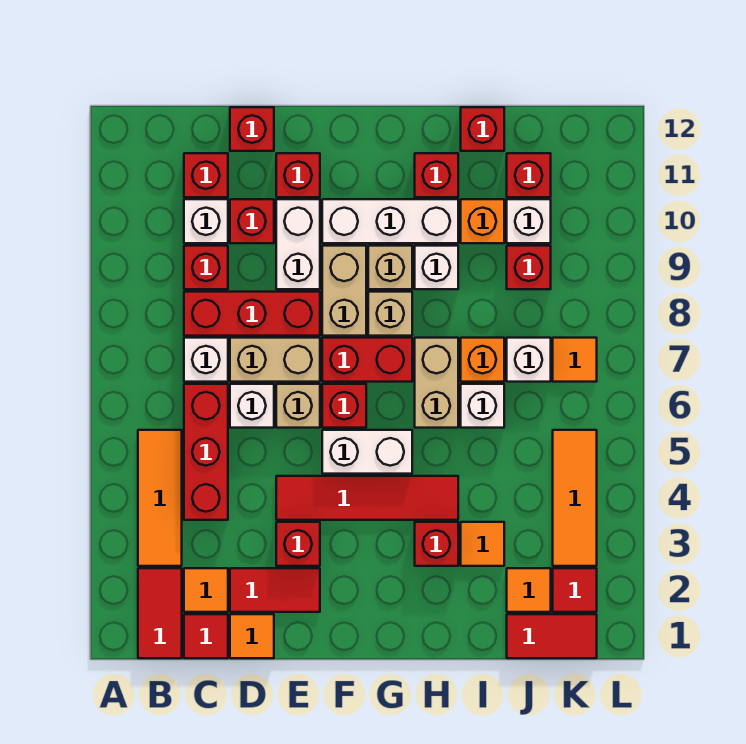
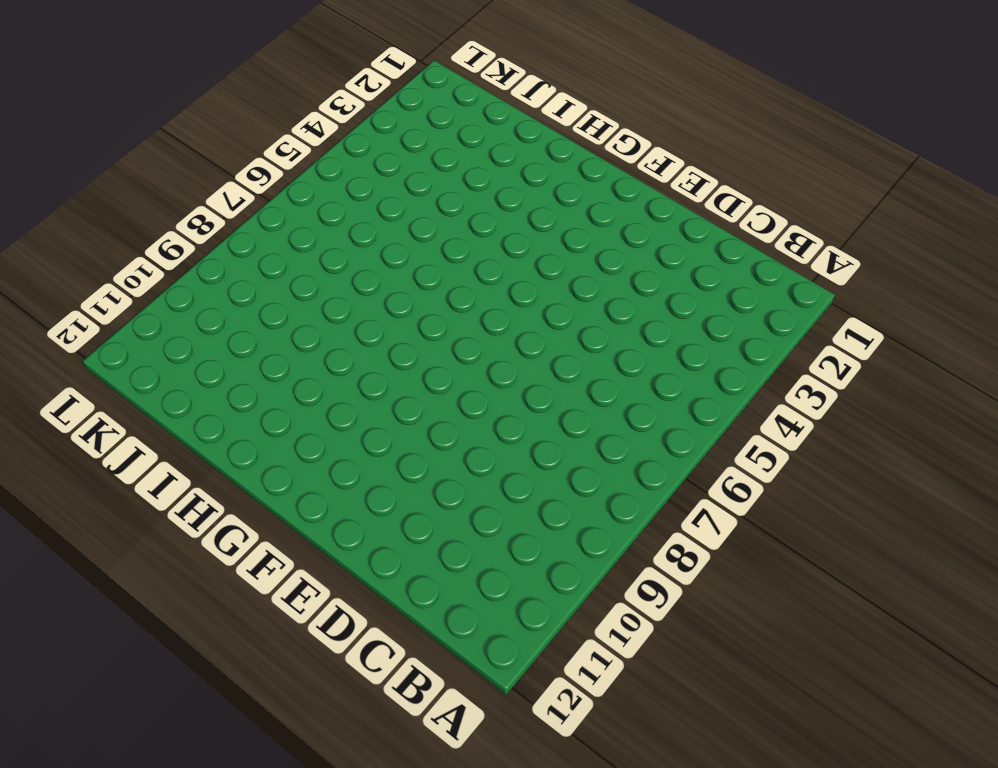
none -> red tile B1:B2 level 1
none -> orange tile B3:B5 level 1
none -> red tile C1 level 1
none -> orange tile C2 level 1

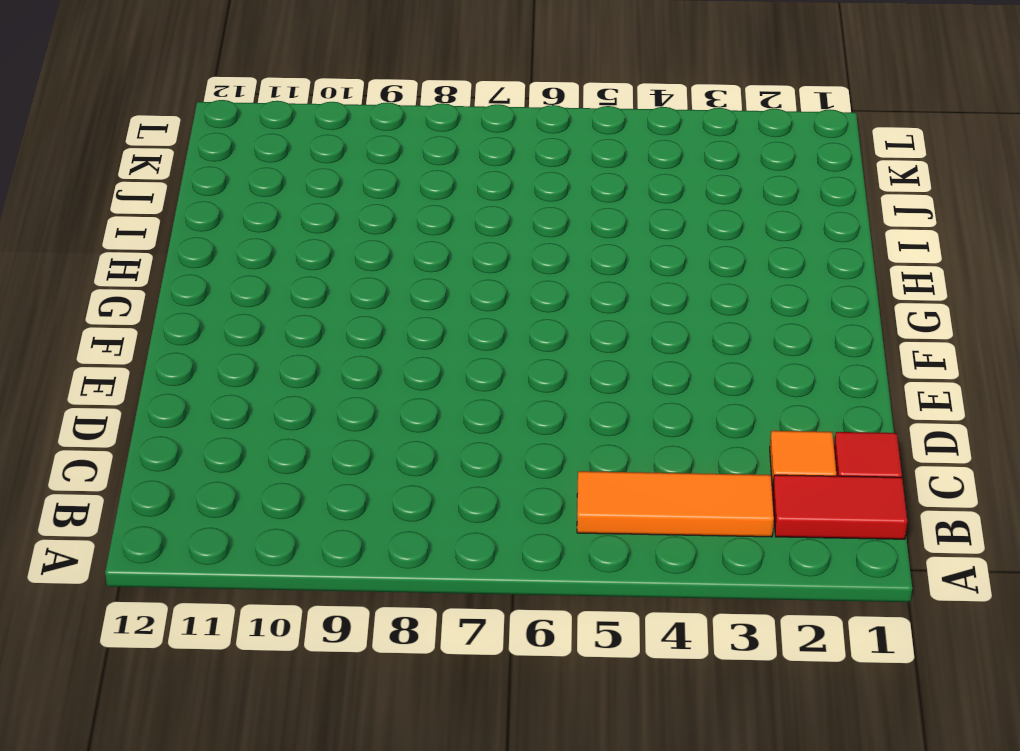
none -> red brick C4:C6 level 1
none -> white brick C7 level 1
none -> red brick C8:E8 level 1
none -> red brick C9 level 1

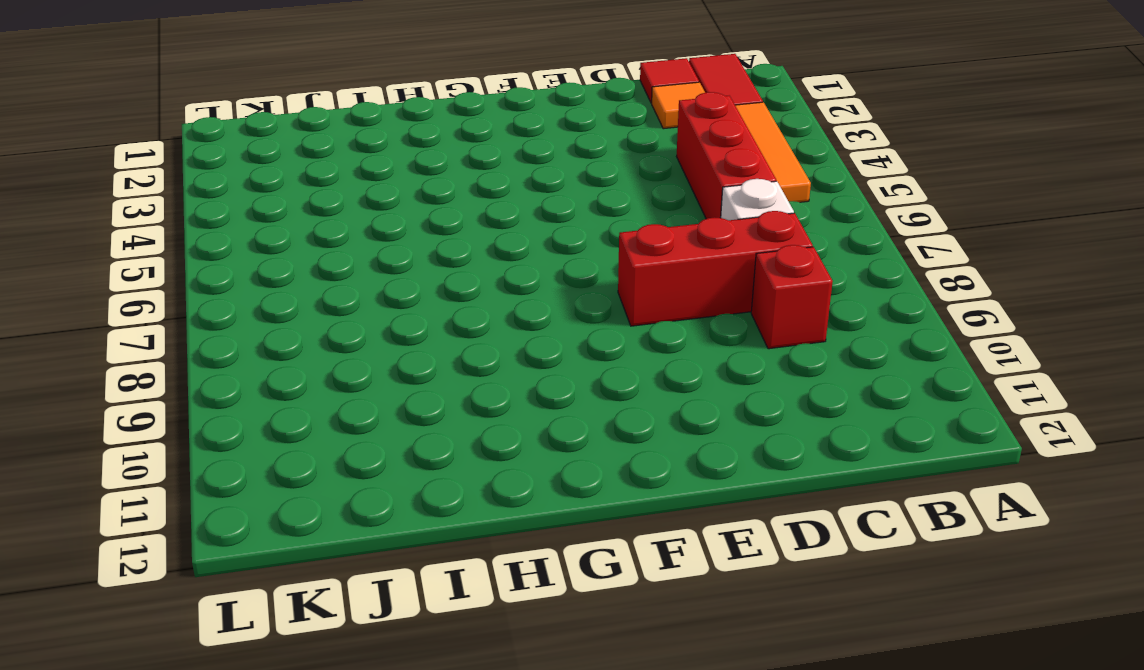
none -> white brick C10 level 1
none -> red brick C11 level 1
none -> orange tile D1 level 1
none -> red tile D2:E2 level 1

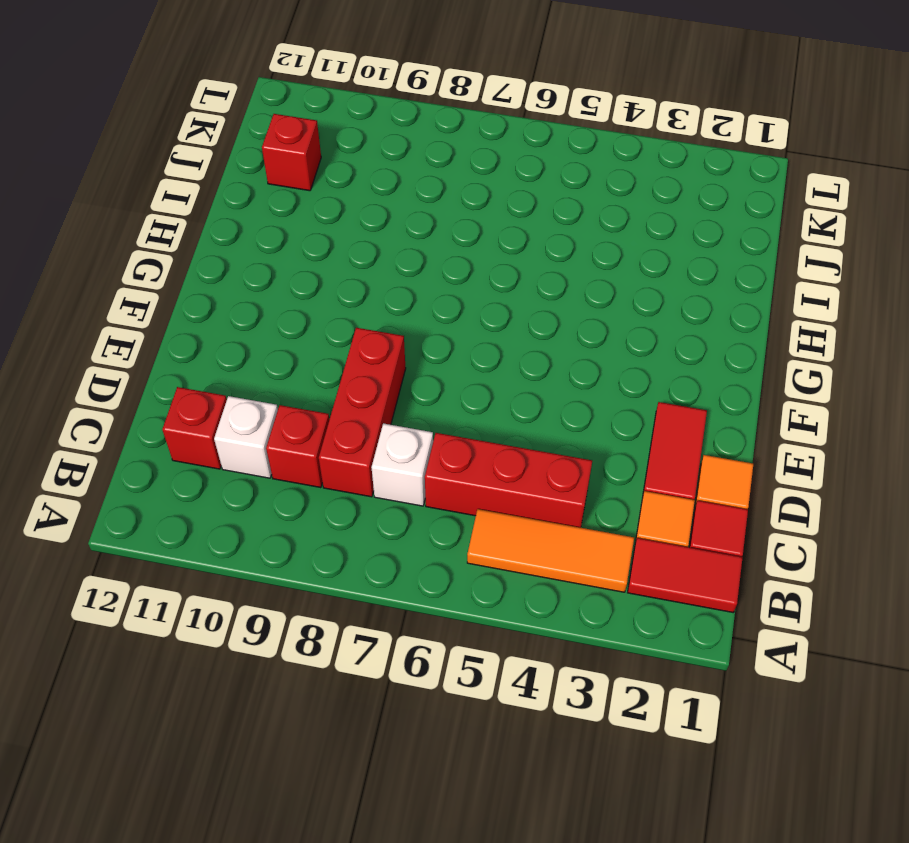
none -> white brick D6 level 1
none -> tan brick D7:E7 level 1
none -> red brick D10 level 1
none -> red brick D12 level 1

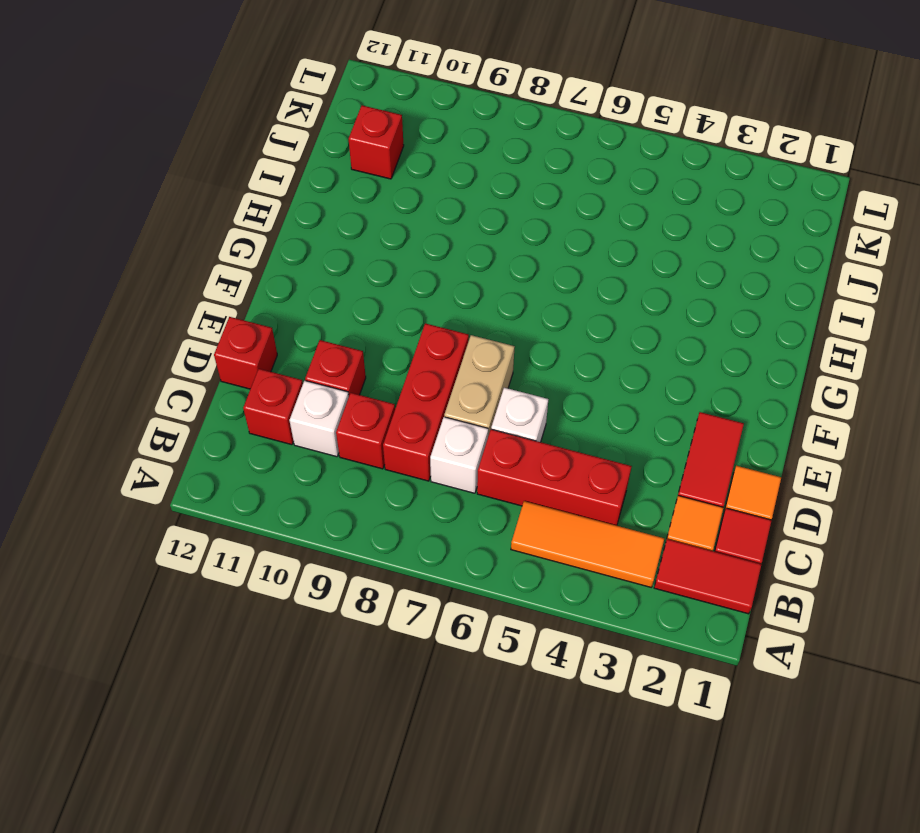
none -> red brick E3 level 1
none -> red tile E4:H4 level 1
none -> tan brick E6 level 1
none -> white brick E9:E10 level 1

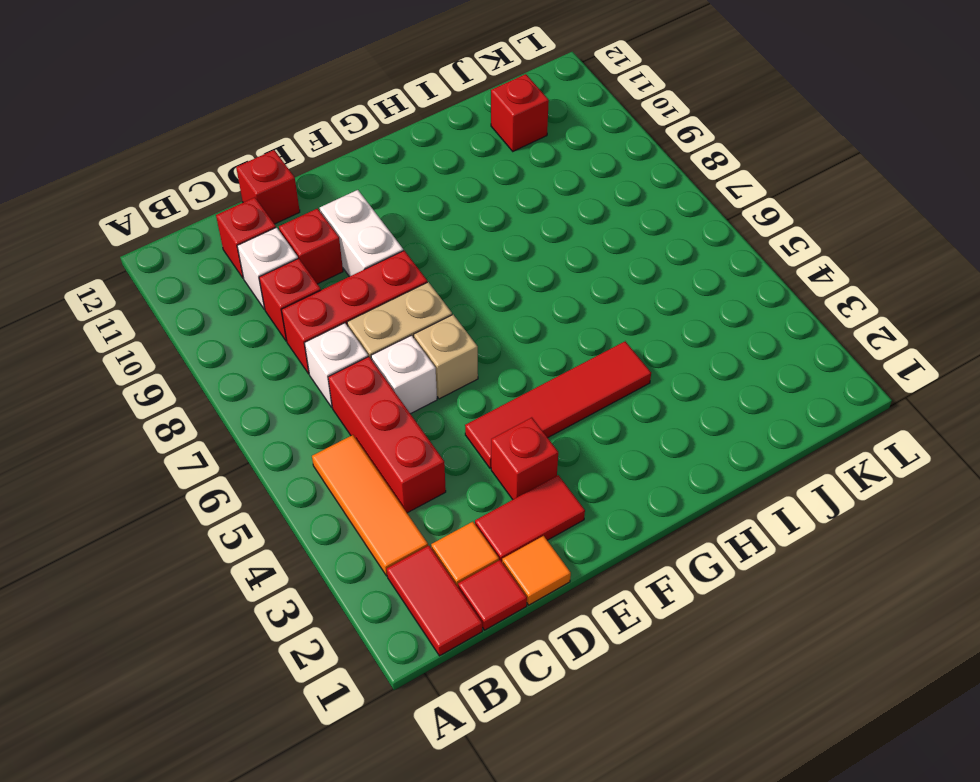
none -> red brick E11 level 1
none -> white brick F5:G5 level 1
none -> red brick F6 level 1
none -> red brick F7:G7 level 1

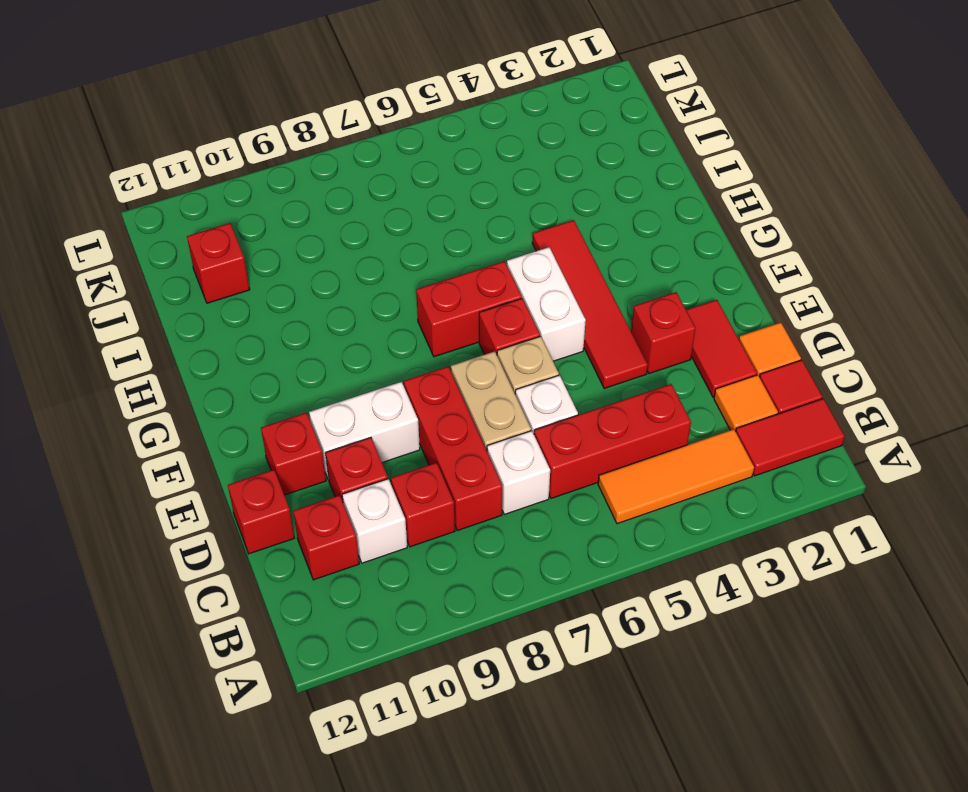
red brick G6:G7 level 1 -> red brick F7:G7 level 1
none -> tan brick F8:F9 level 1
none -> white brick F10:H10 level 1
none -> tan brick G8 level 1
none -> tan brick G9 level 1

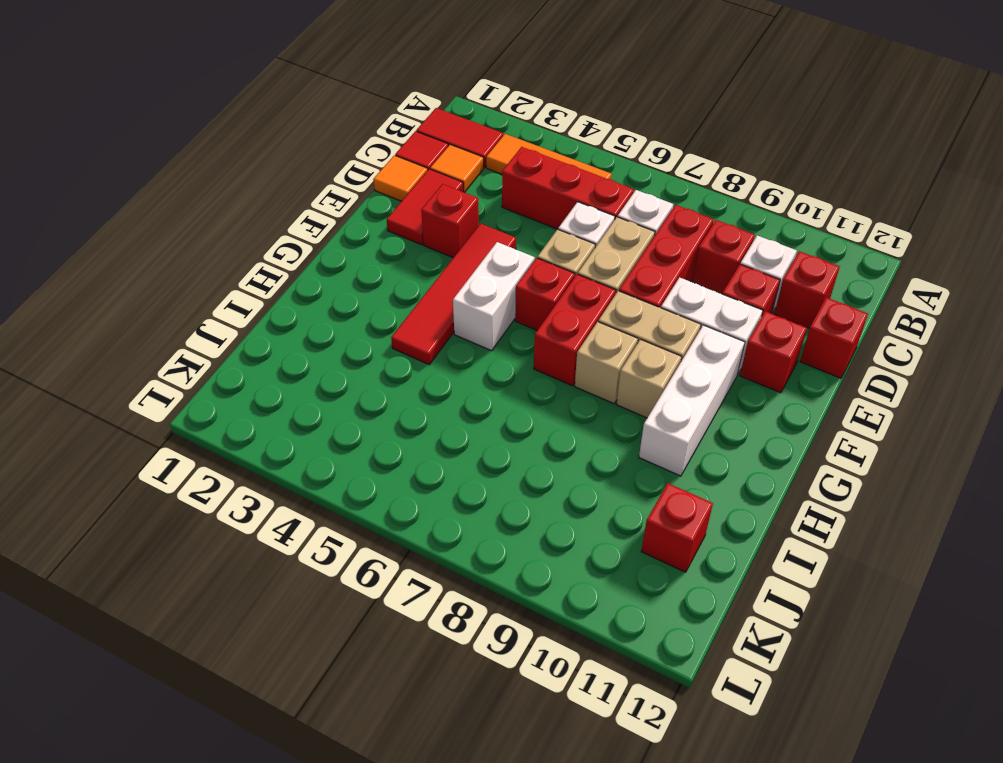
none -> red brick H3 level 1
none -> tan brick H6:H7 level 1
none -> white brick H9 level 1
none -> red brick H11 level 1

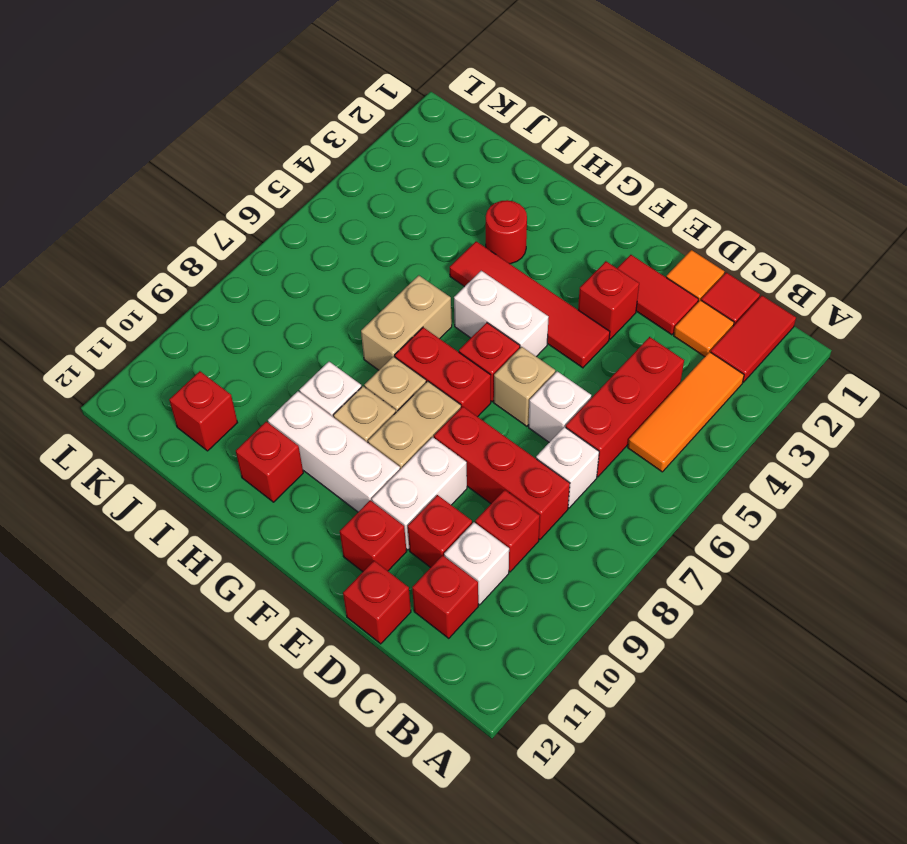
red round brick H3 level 1 -> red brick H3 level 1
none -> tan brick D7:E7 level 1
none -> orange tile I3 level 1
none -> white brick I6 level 1
none -> orange brick I7 level 1

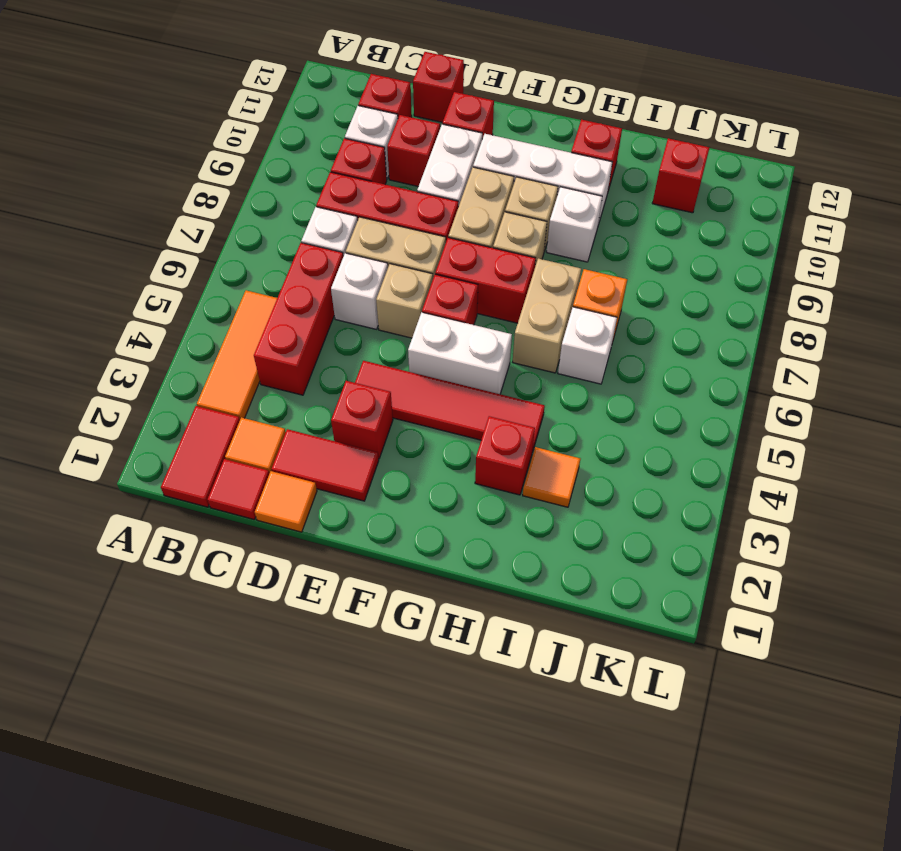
none -> orange brick I10 level 1
none -> red brick I12 level 1
none -> red tile J1:K1 level 1
none -> orange tile J2 level 1

